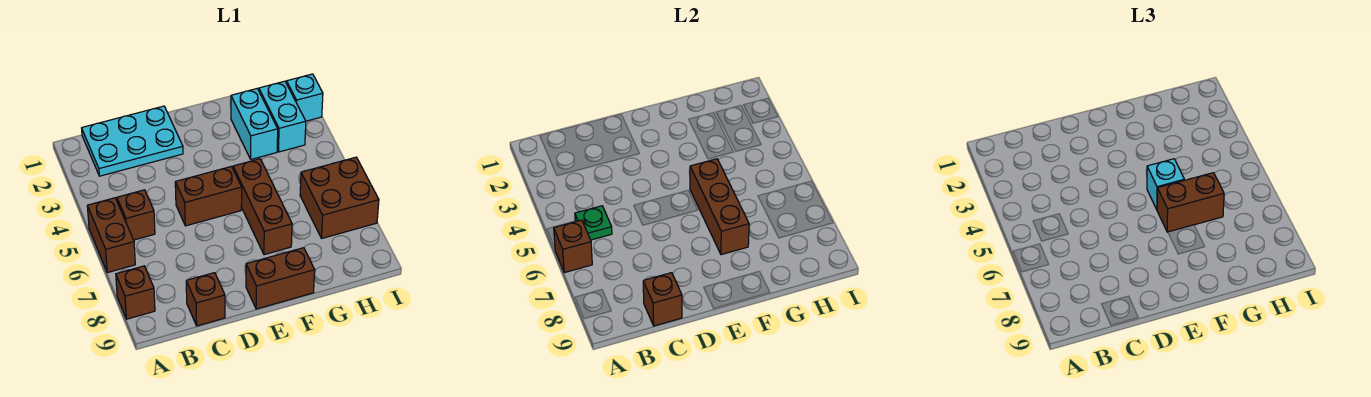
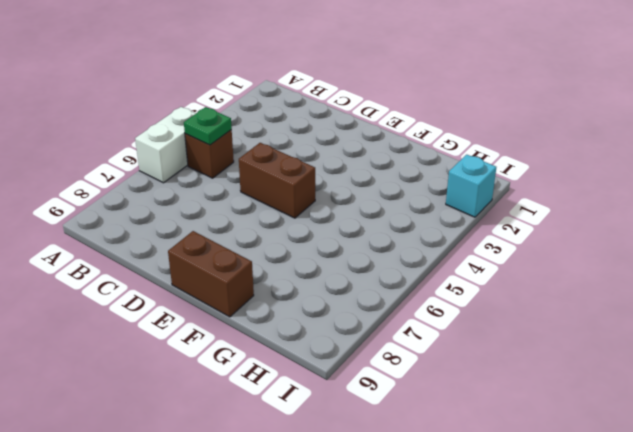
white brick A5:A6 level 1 -> brown brick A5:A6 level 1
none -> brown brick A8 level 1
none -> cyan plate B1:D2 level 1
none -> brown brick C9 level 1

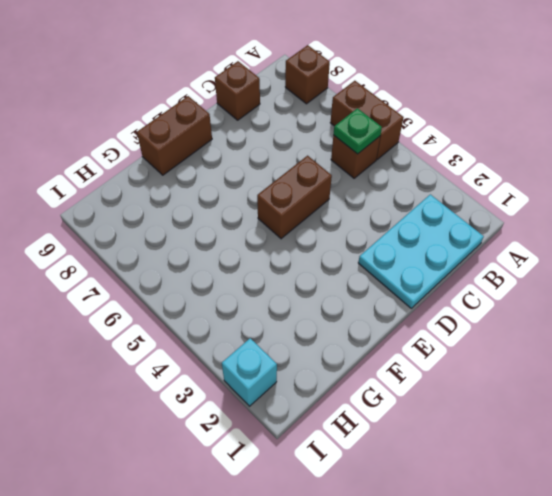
none -> brown brick F5:F7 level 1
none -> cyan brick G2:G3 level 1
none -> cyan brick H2:H3 level 1

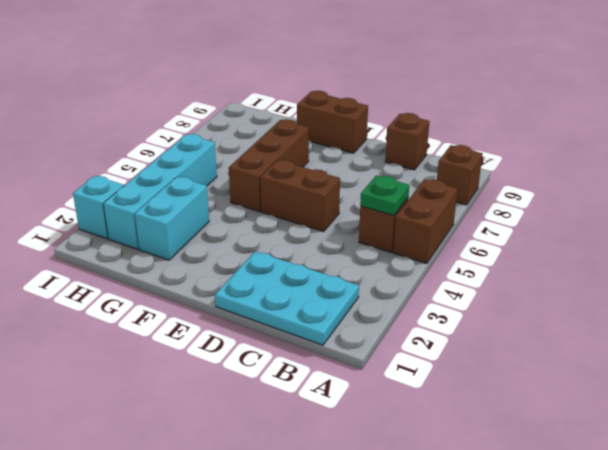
cyan brick H2:H5 level 1 -> cyan brick H2:H3 level 1
none -> brown brick H6:I7 level 1
none -> brown brick A6 level 2
none -> brown brick C9 level 2

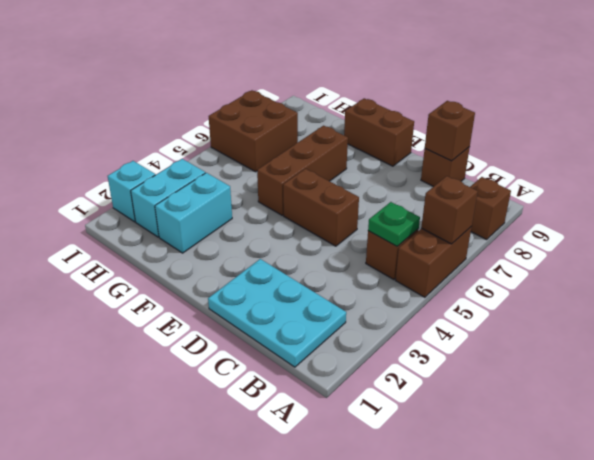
none -> brown brick F5:F7 level 2
none -> cyan brick F5 level 3
none -> brown brick F6:G6 level 3

